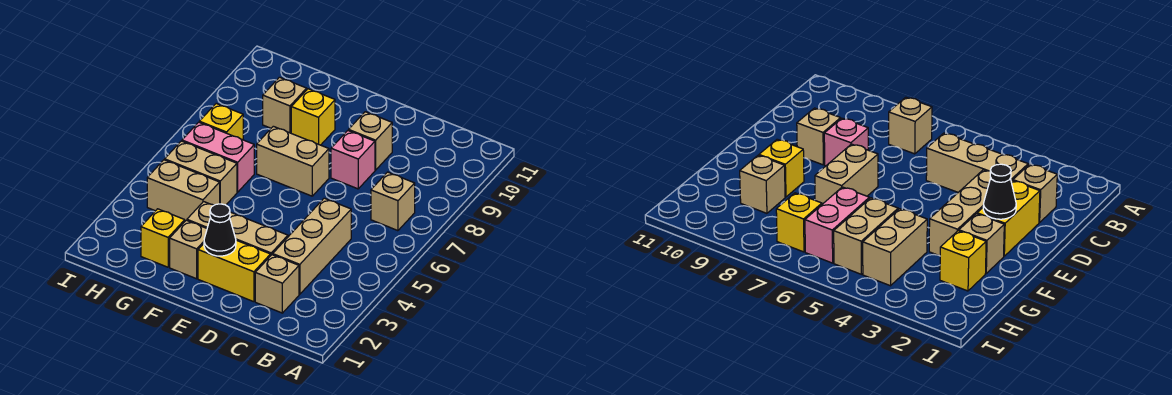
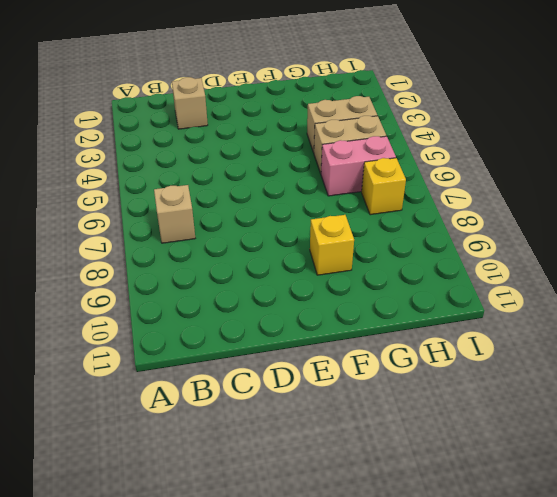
none -> tan brick C3:C5 level 1
none -> yellow brick D2:E2 level 1
none -> tan brick D3:F3 level 1

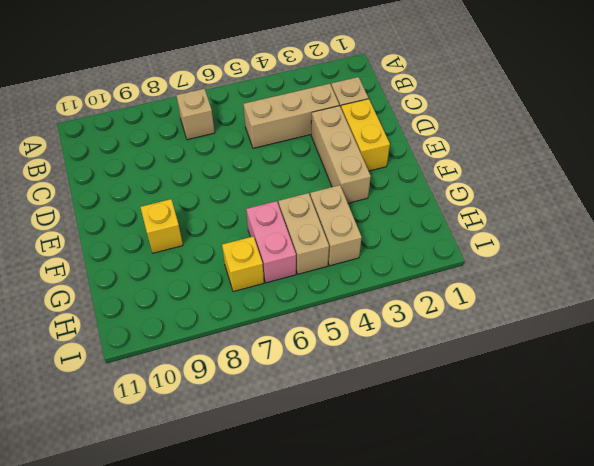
none -> pink brick D8 level 1
none -> tan brick D9 level 1
none -> tan brick E7:F7 level 1

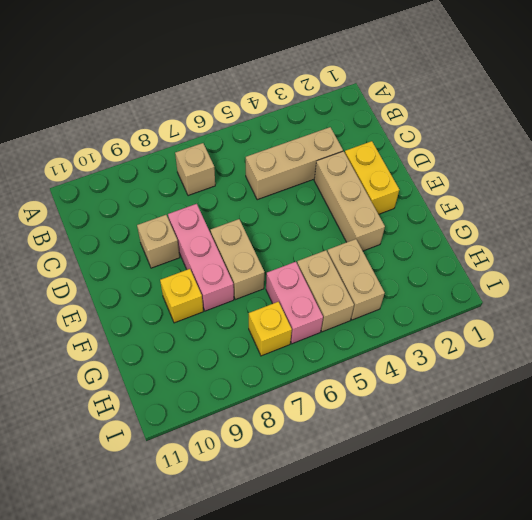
pink brick D8:F8 level 1 -> pink brick D8 level 1
none -> tan brick C2 level 1
none -> tan brick F2 level 1
none -> yellow brick G2 level 1

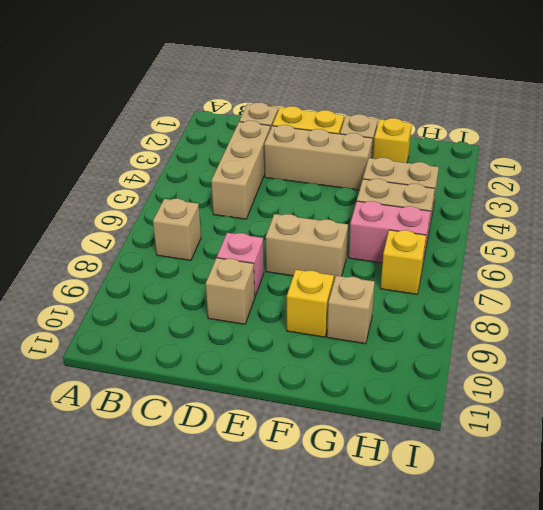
none -> black cone E2 level 2

